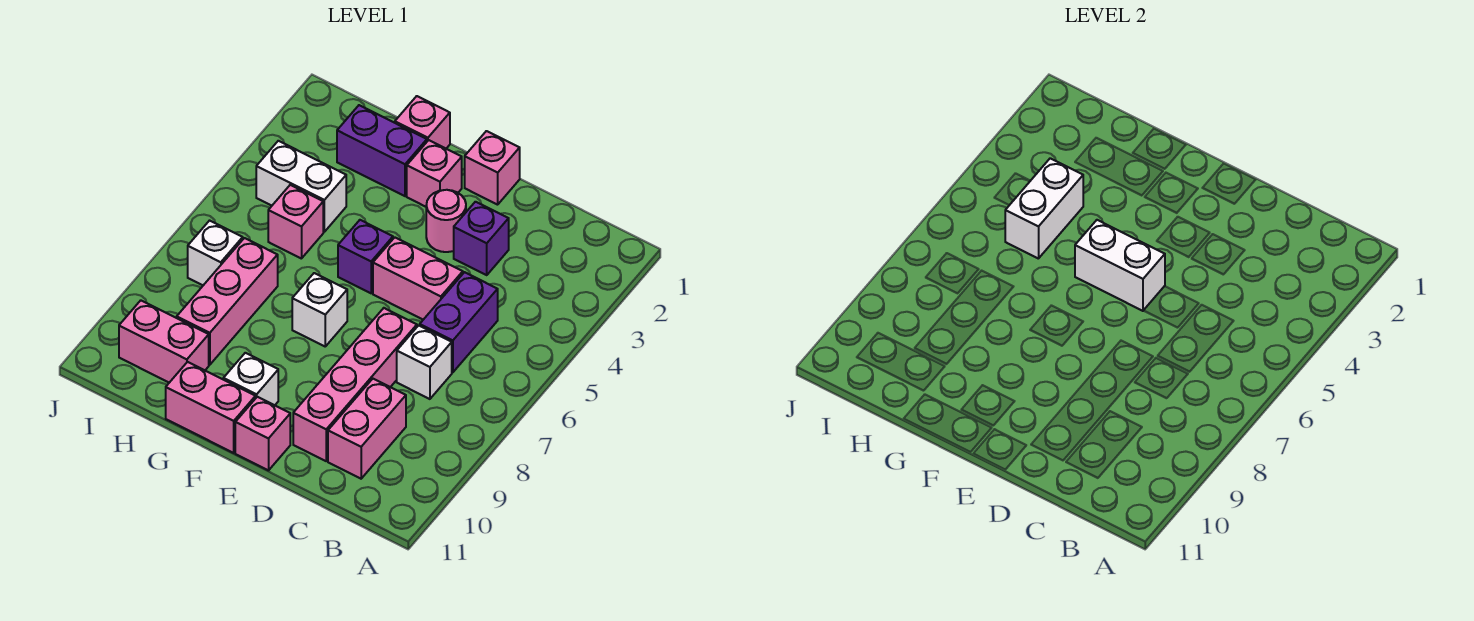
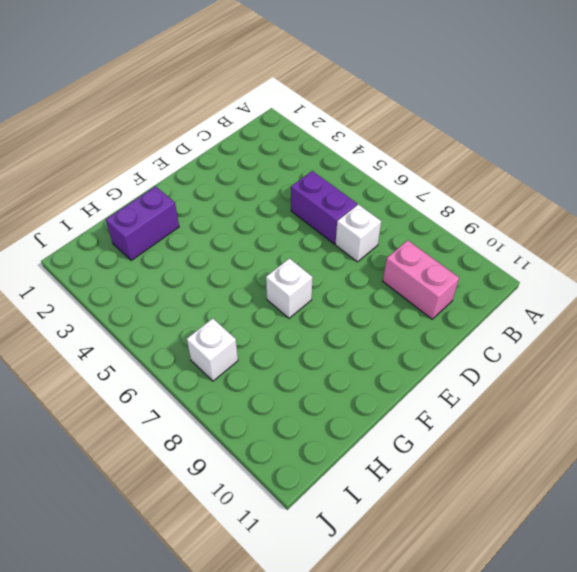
none -> purple brick D3 level 1
none -> pink brick D5:E5 level 1
none -> pink brick D7:D10 level 1

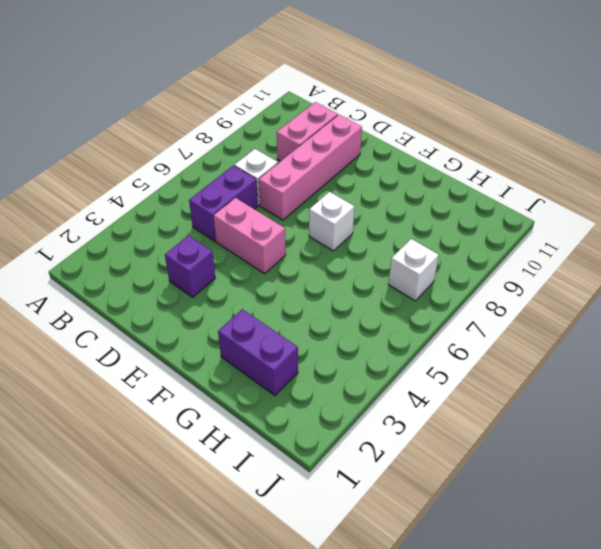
none -> pink brick E1 level 1
none -> pink round brick E3 level 1
none -> pink brick E11 level 1

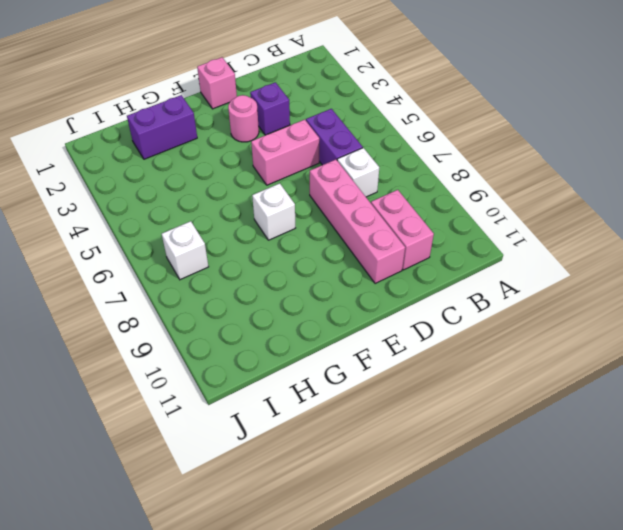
none -> pink brick E11 level 1
none -> pink brick F2 level 1
none -> purple brick F5 level 1

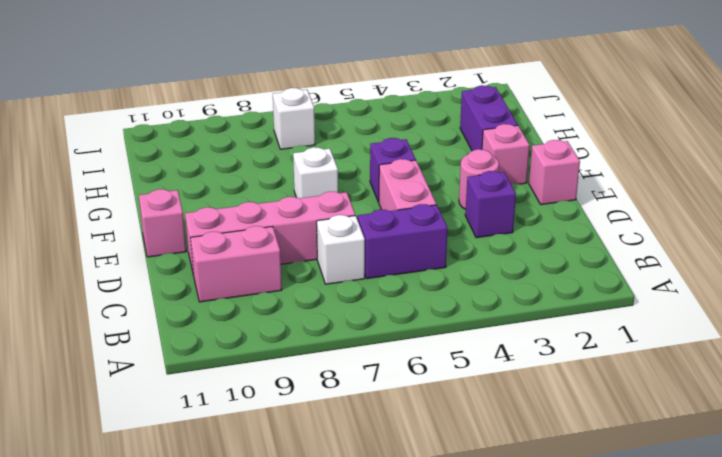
none -> white brick F10 level 1
none -> pink brick F11:G11 level 1
none -> pink brick G1 level 1

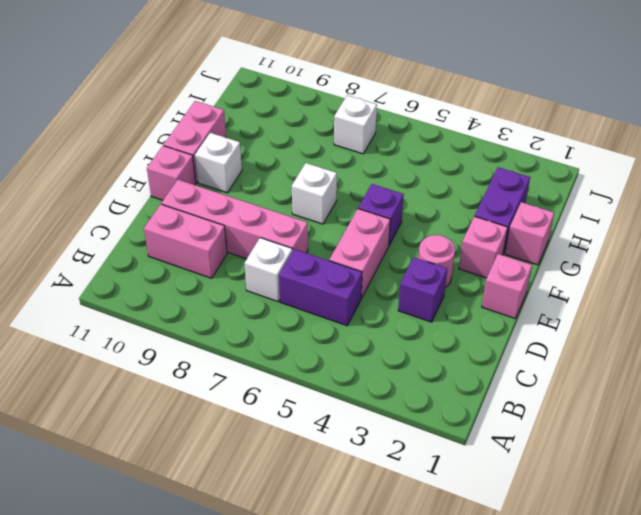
none -> white brick H4:I4 level 1
none -> pink brick H5 level 1
none -> pink brick H7:H9 level 1

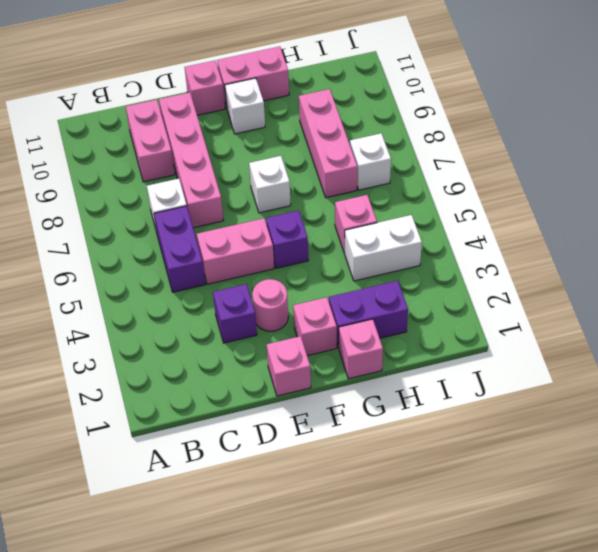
none -> pink brick H10:I10 level 1
none -> white brick E5:F5 level 2
none -> white brick H4:H5 level 2

